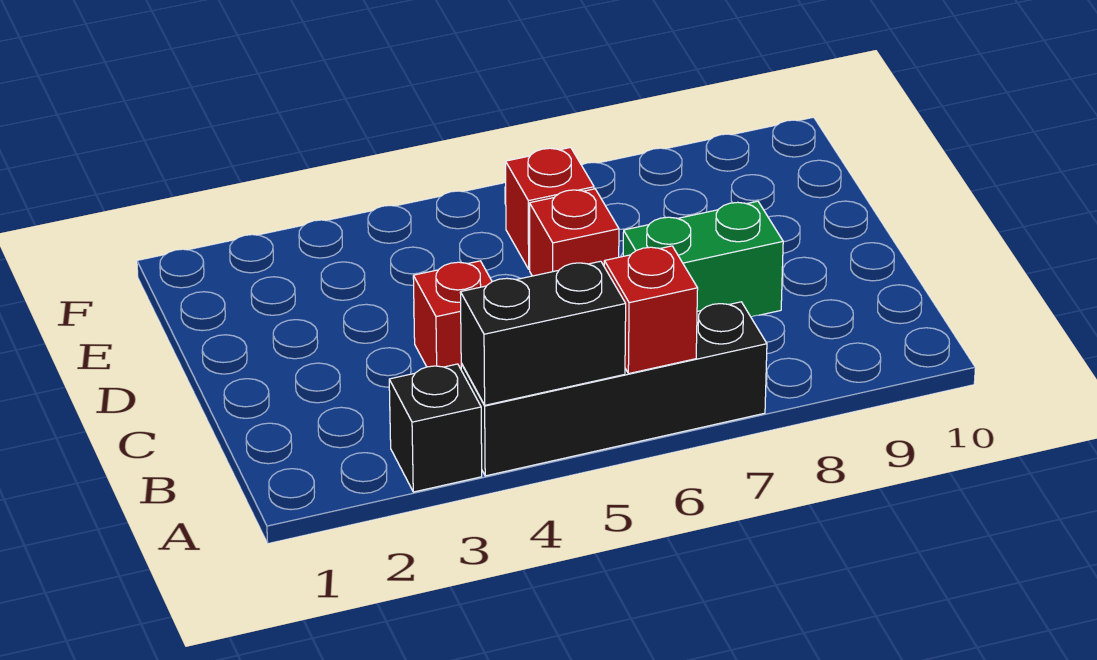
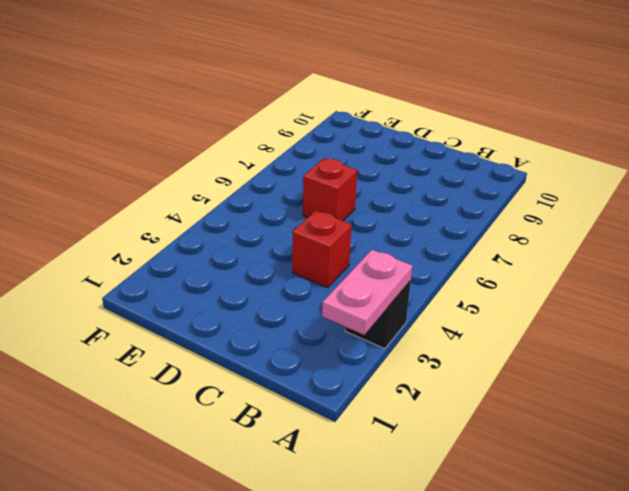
pink plate A2:A3 level 2 -> none
none -> black brick A4:A7 level 1
none -> green brick C7:C8 level 1

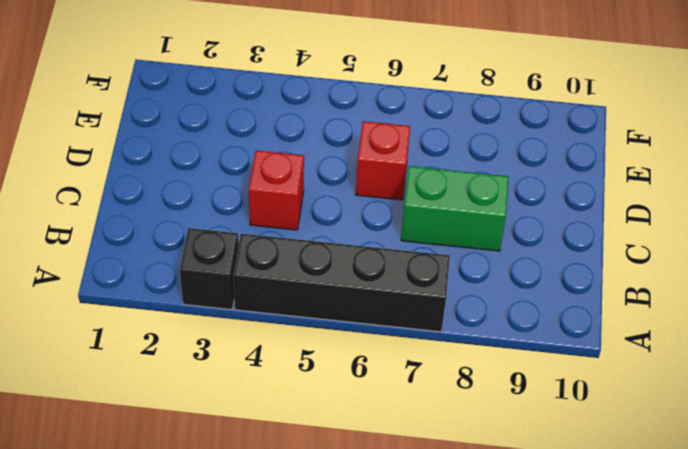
none -> red brick E6 level 1
none -> black brick A4:A5 level 2

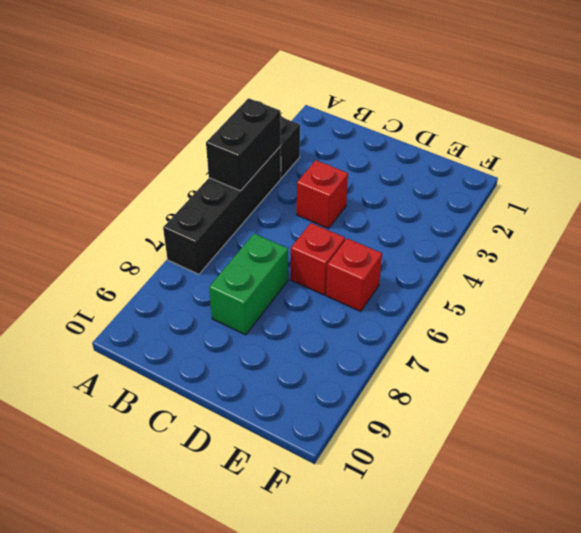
none -> red brick A6 level 2

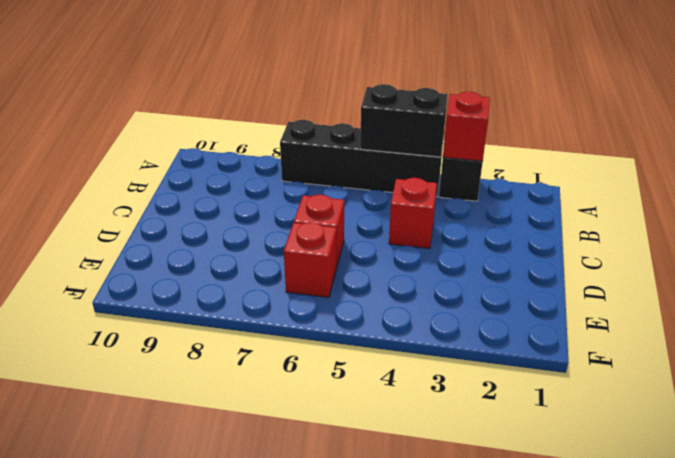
red brick A3 level 2 -> red brick A6 level 2
none -> green brick C7:C8 level 1

